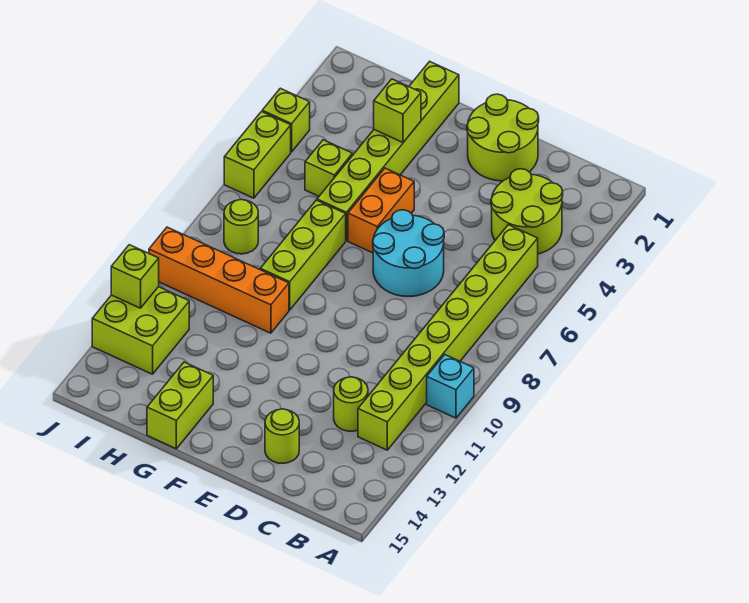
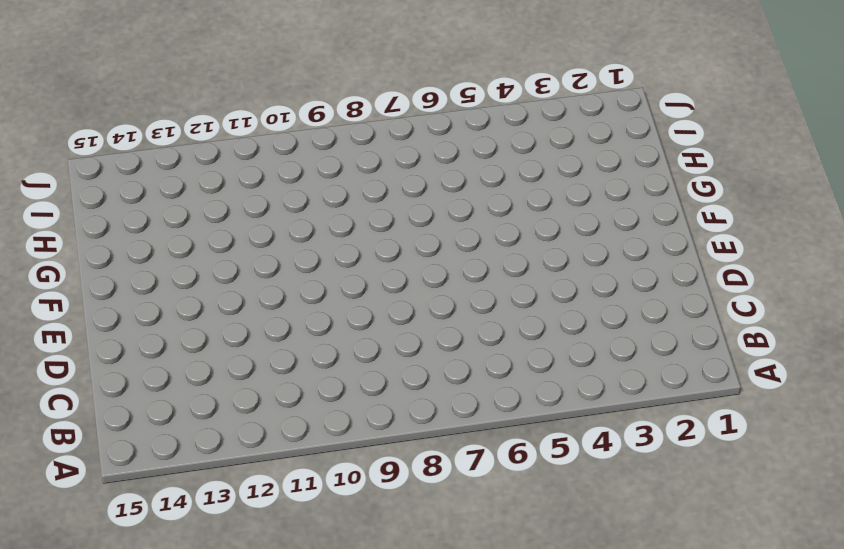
none -> cyan brick A10 level 1
none -> lime round brick B3:C4 level 1
none -> lime brick B5:B12 level 1

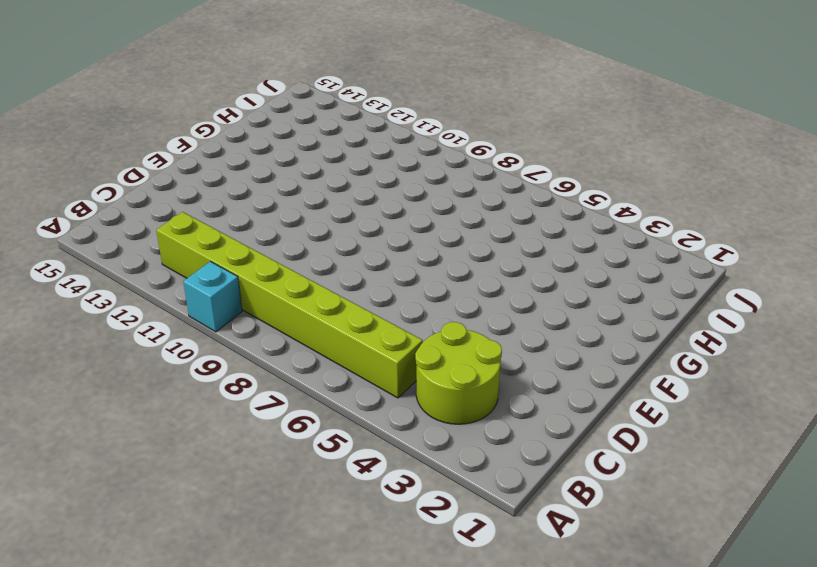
none -> lime round brick C12 level 1
none -> lime round brick D1:E2 level 1
none -> cyan round brick D6:E7 level 1

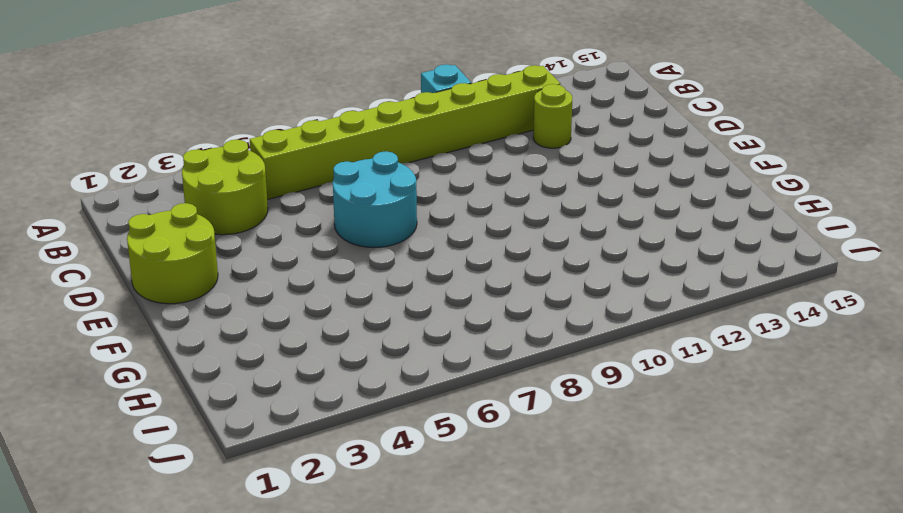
none -> lime round brick D14 level 1
none -> orange brick F5:F6 level 1
none -> lime brick G1:G6 level 1

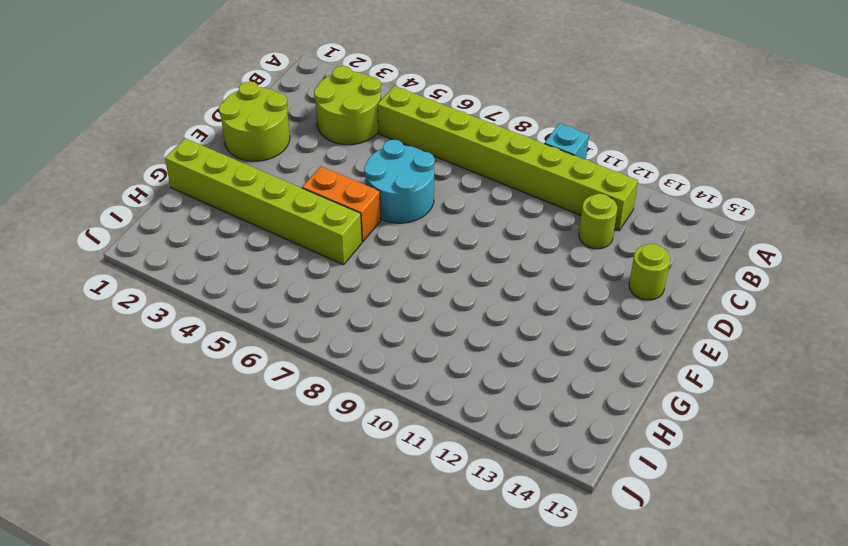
none -> lime brick G7:G9 level 1
none -> orange brick G10:J10 level 1
none -> lime brick G14:G15 level 1

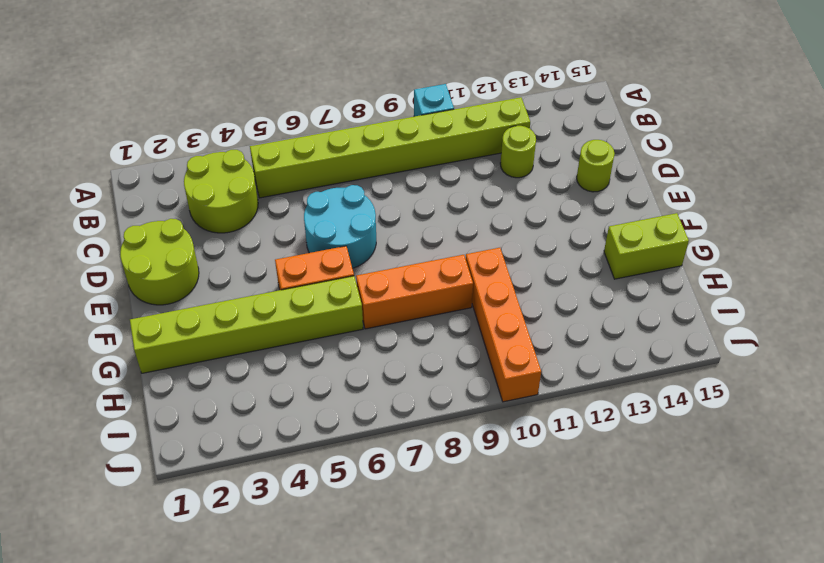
orange brick G7:G9 level 1 -> lime brick G7:G9 level 1
none -> lime brick H5 level 1
none -> lime round brick I8 level 1
none -> lime brick I12:J13 level 1

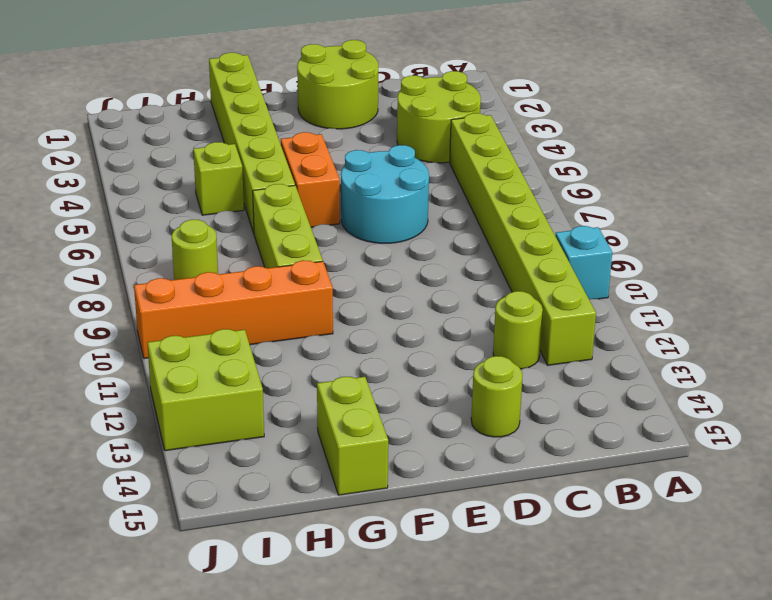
none -> lime brick J4 level 1
none -> lime brick J5:J6 level 1
none -> lime brick G3 level 2

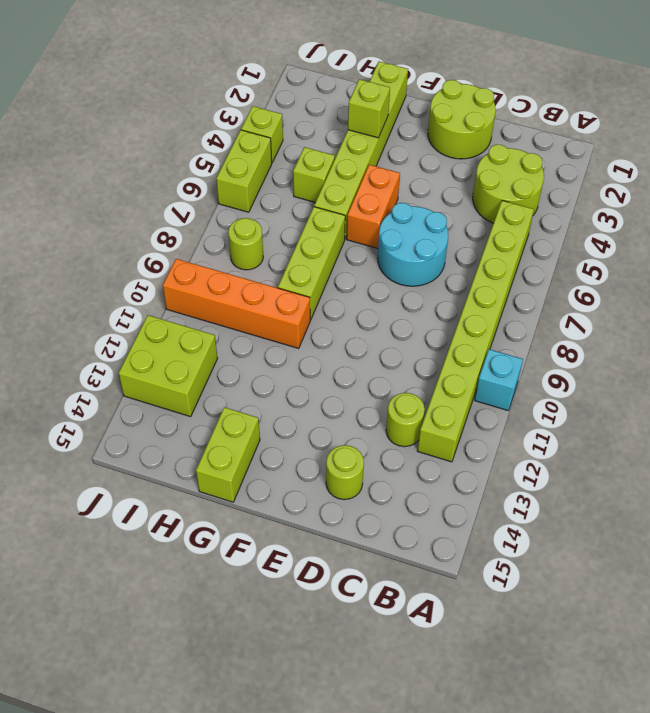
none -> lime brick J12 level 2

